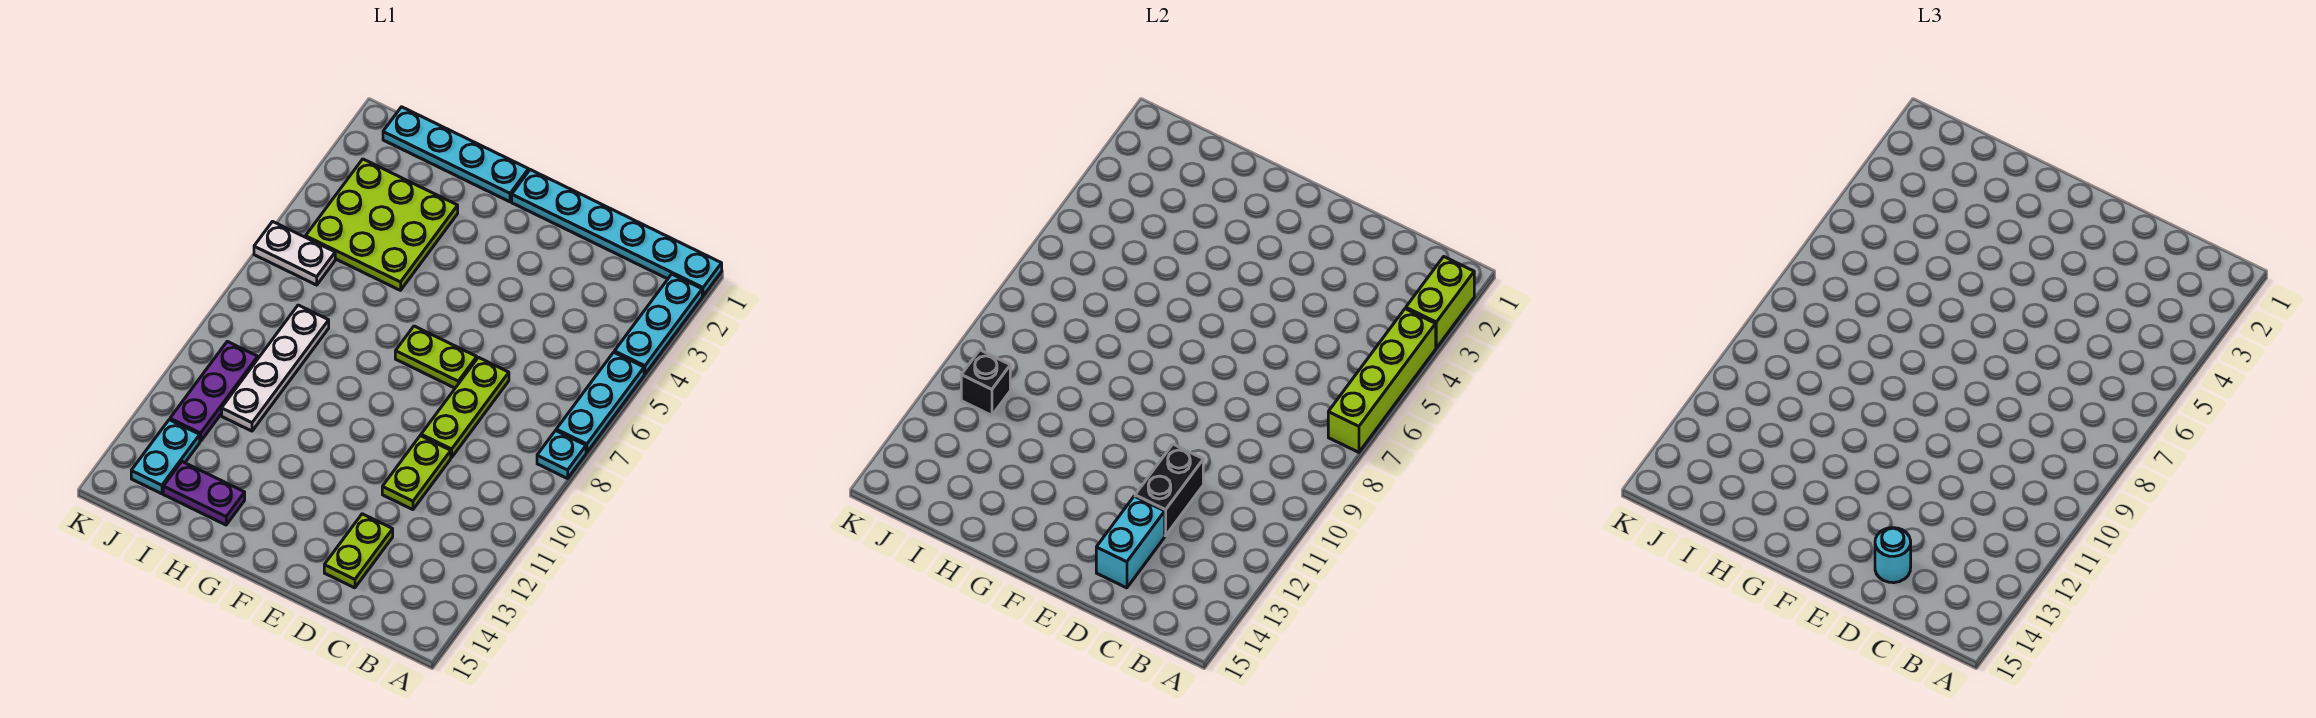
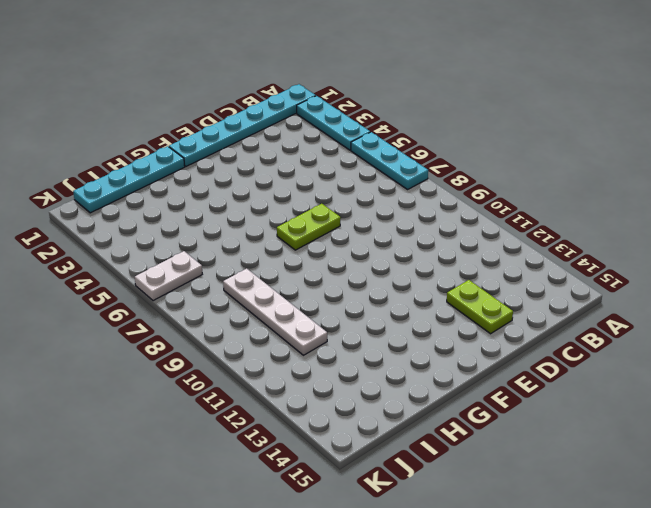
none -> cyan plate A8 level 1
none -> lime plate D7:D9 level 1
none -> lime plate D10:D11 level 1

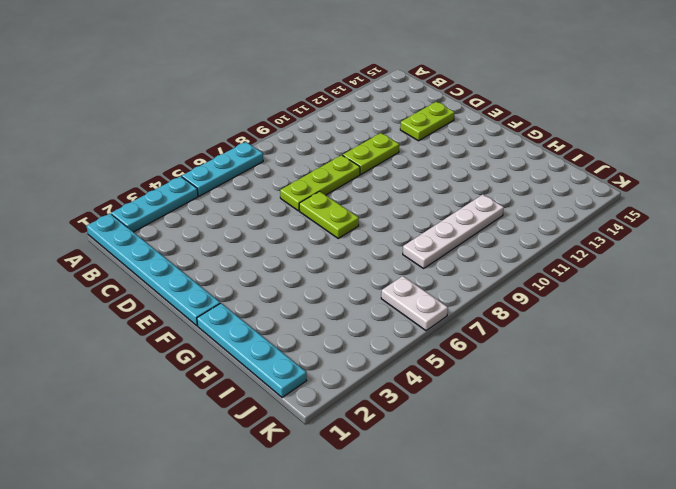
none -> cyan plate A8 level 1
none -> lime plate H3:J5 level 1
none -> purple plate H14:I14 level 1

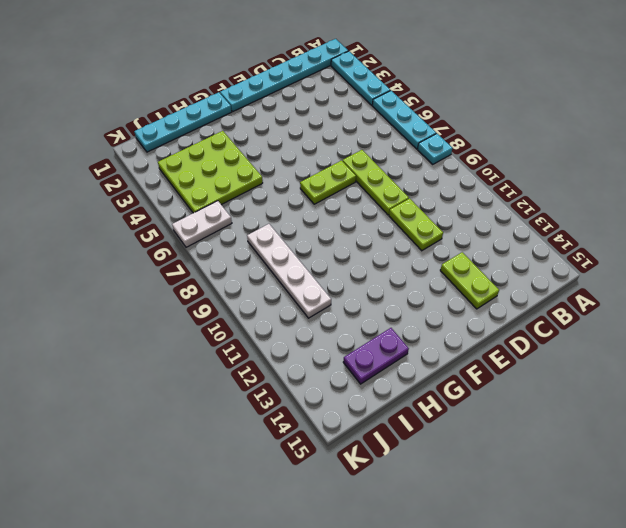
none -> purple plate J10:J12 level 1
none -> cyan plate J13:J14 level 1
none -> lime brick A2:A3 level 2

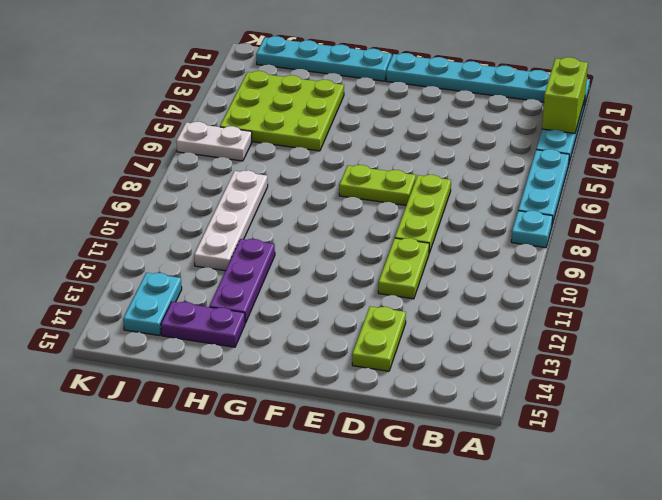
purple plate H11:H13 level 1 -> purple plate J10:J12 level 1
none -> lime brick A4:A7 level 2
none -> black brick D11:D12 level 2
none -> cyan brick D13:D14 level 2

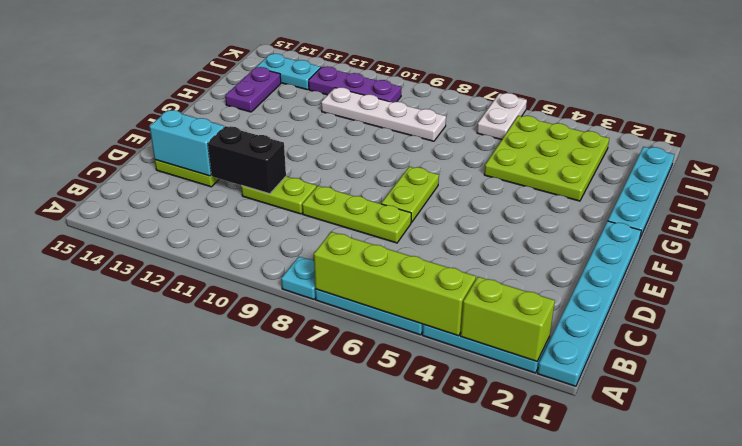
none -> black brick J11 level 2
none -> cyan round brick D14 level 3

